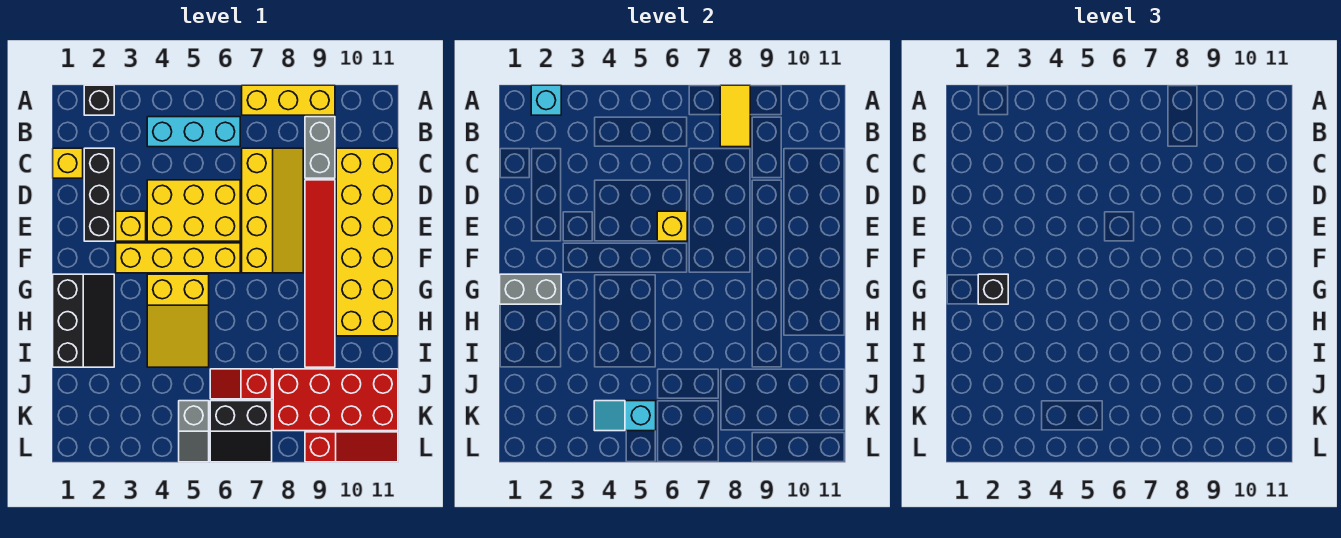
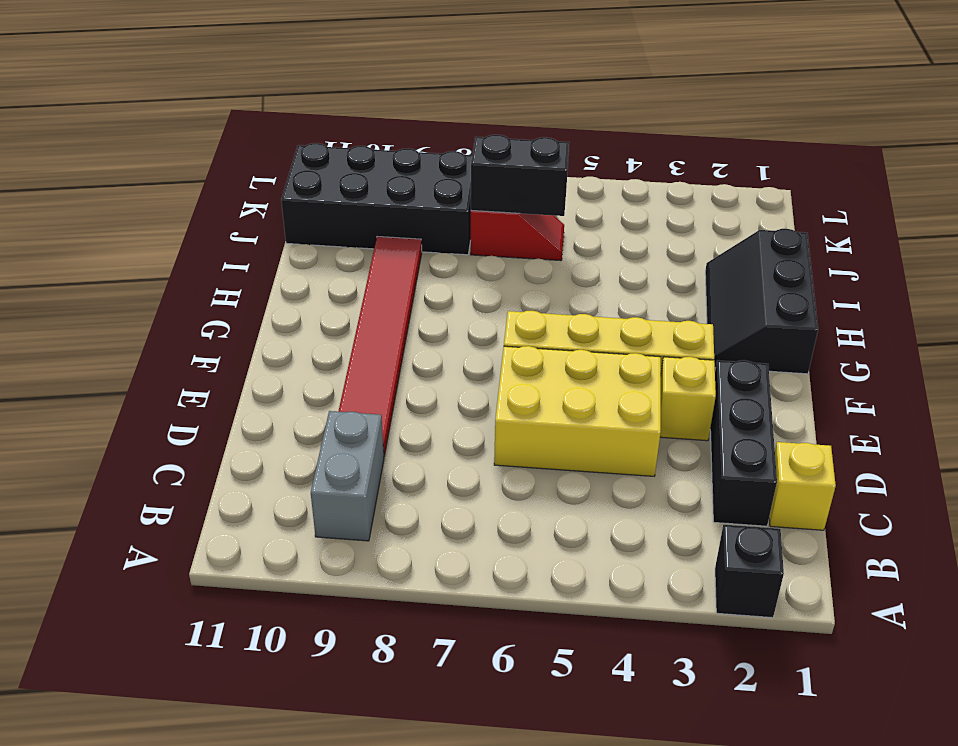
black brick J6:J7 level 2 -> none
black brick J8:K11 level 1 -> red brick J8:K11 level 1
none -> yellow brick A7:A9 level 1
none -> cyan brick B4:B6 level 1
none -> yellow slope C7:F8 level 1 top 7

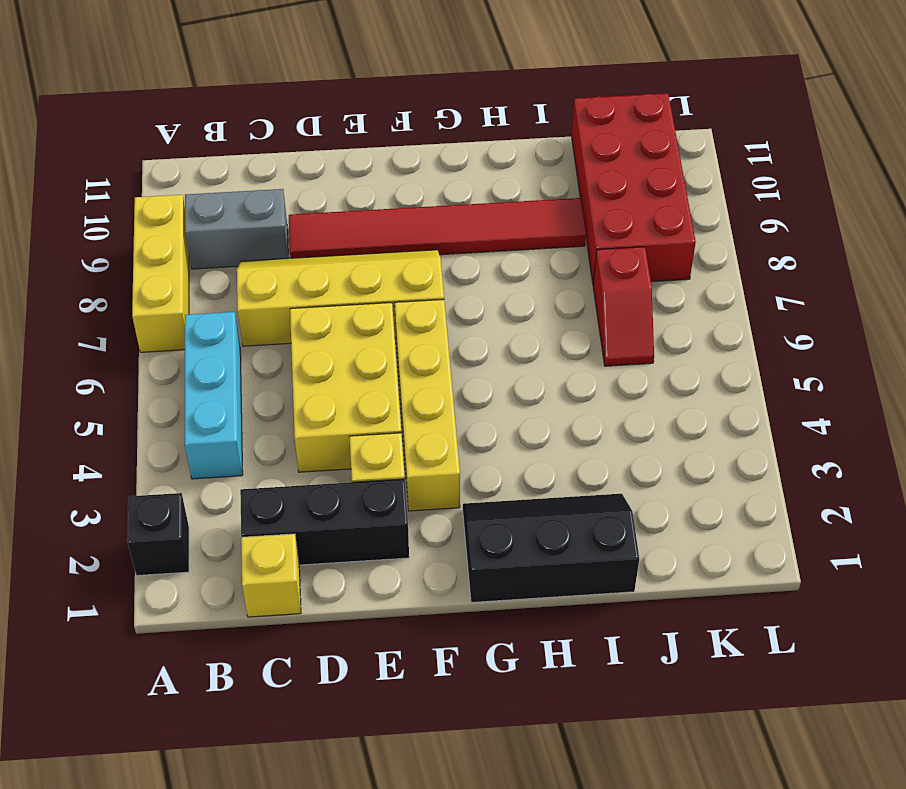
none -> yellow brick C10:H11 level 1
none -> yellow slope G4:I5 level 1 top G
none -> grey slope K5:L5 level 1 top K

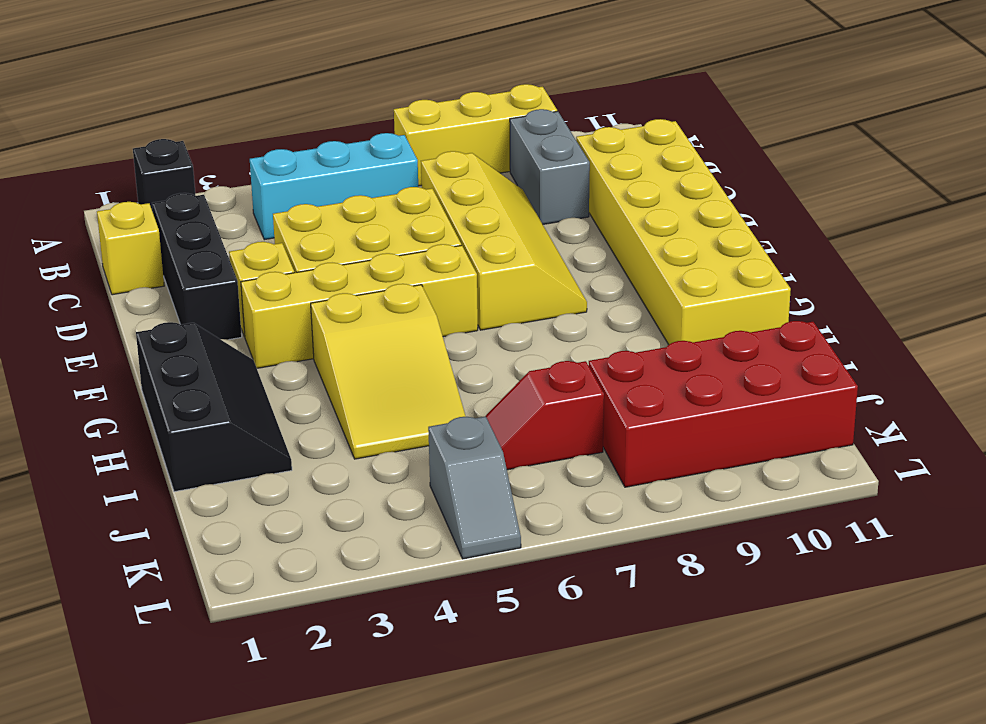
none -> red tile D9:I9 level 1
none -> black slope K6:L7 level 1 top K
none -> red slope L9:L11 level 1 top 9

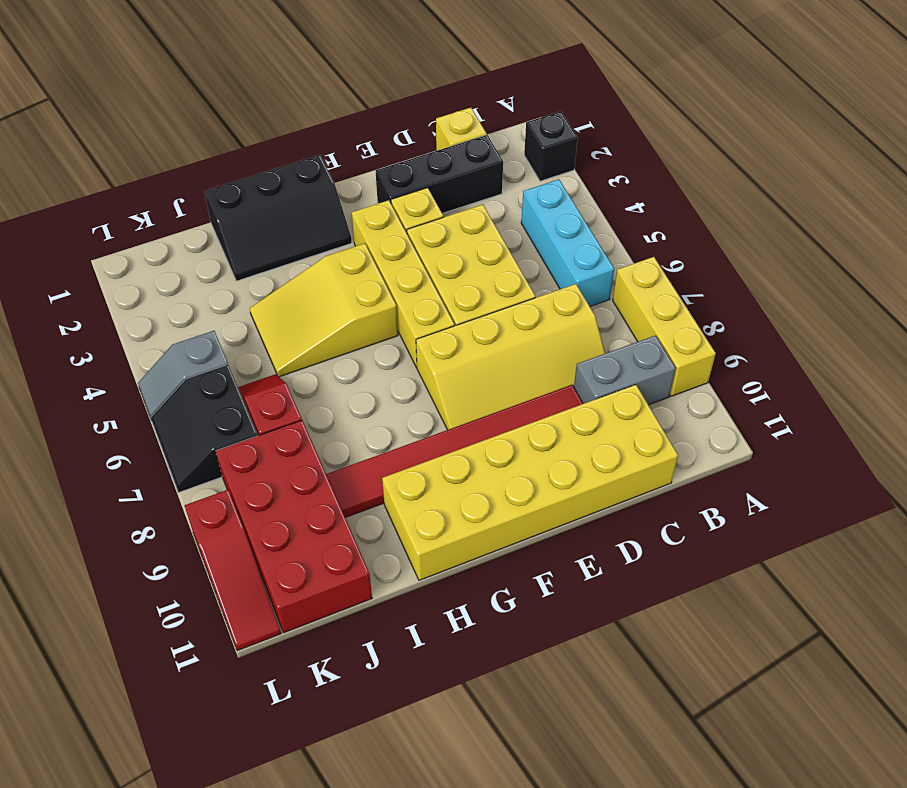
none -> cyan brick A2 level 2
none -> yellow tile A8:B8 level 2
none -> yellow brick E6 level 2

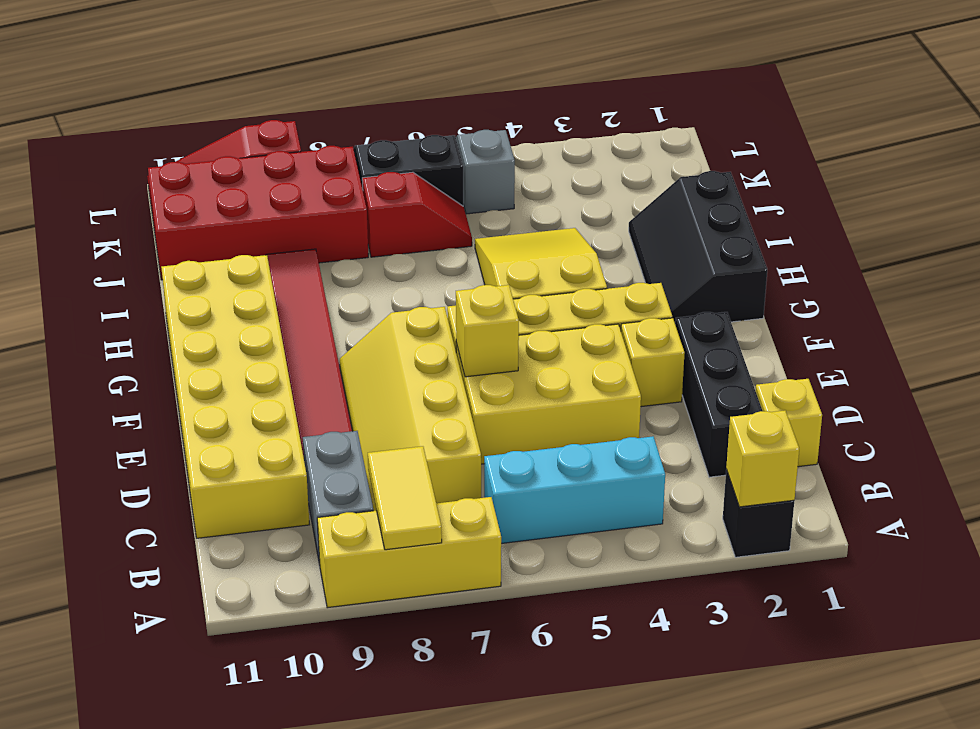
yellow brick A2 level 2 -> cyan brick A2 level 2
none -> grey brick G1:G2 level 2
none -> cyan slope K4:K5 level 2 top 5
none -> black brick G2 level 3

